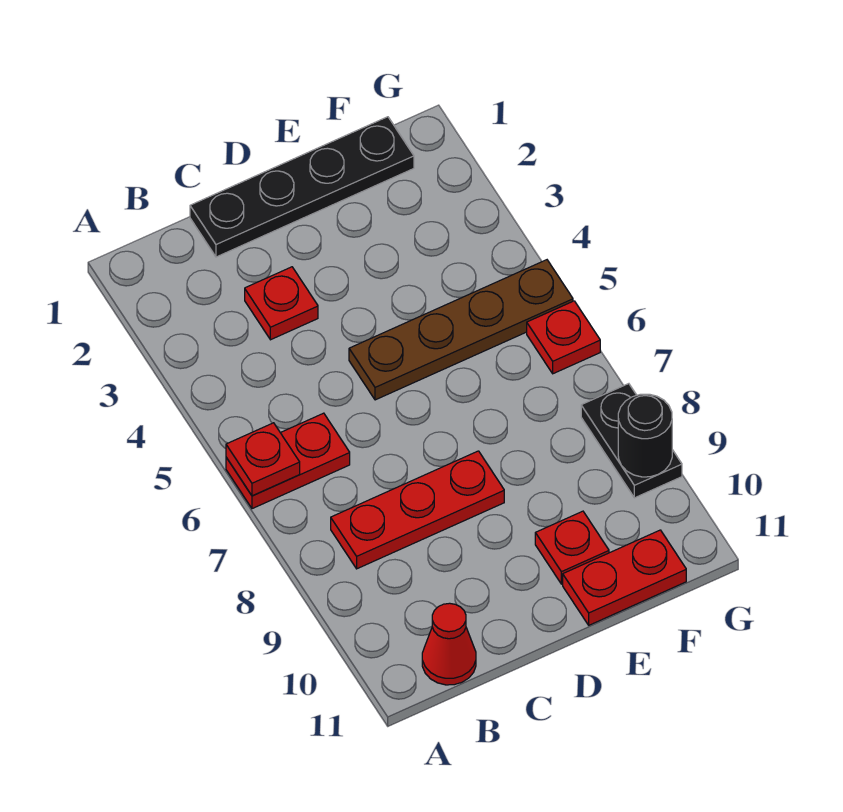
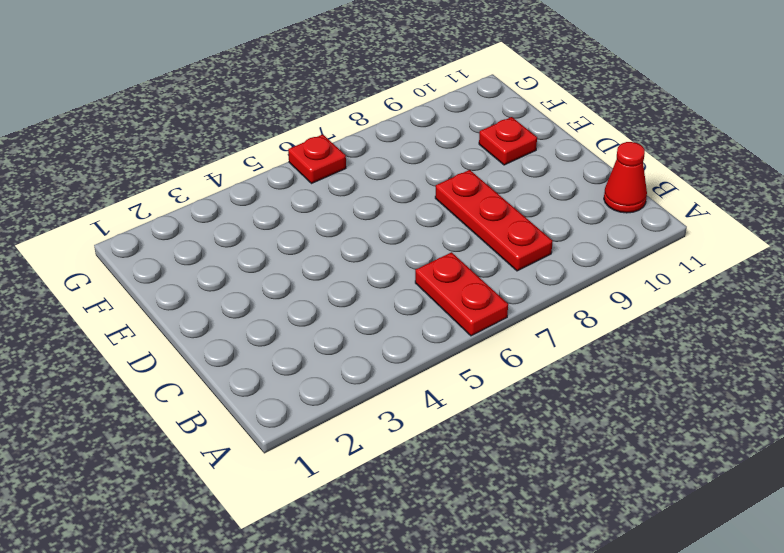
none -> black plate C1:F1 level 1
none -> red plate C3 level 1
none -> brown plate D5:G5 level 1

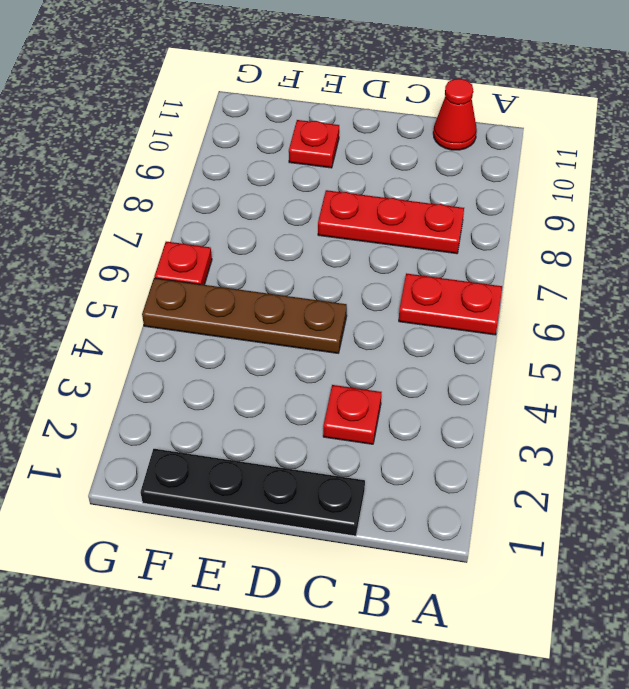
none -> red plate E11:F11 level 1
none -> black plate G8:G9 level 1
none -> red plate A6 level 2

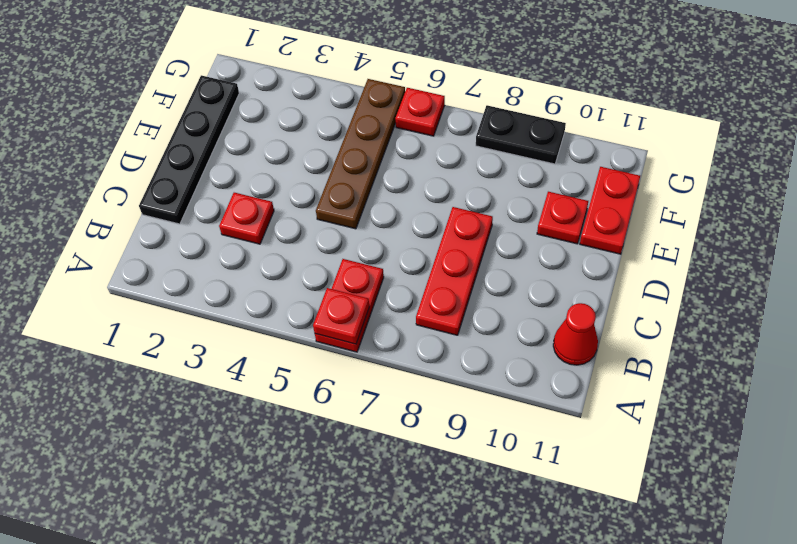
none -> black round brick G9 level 2

